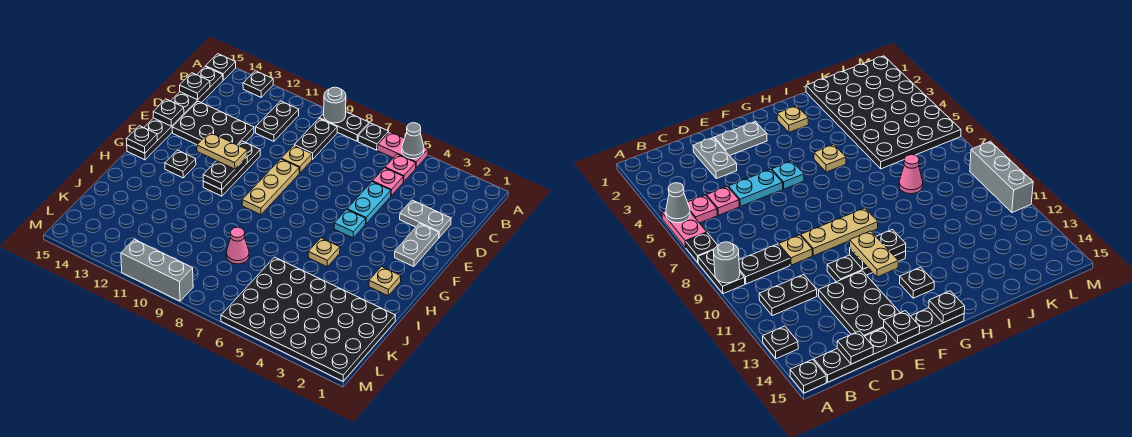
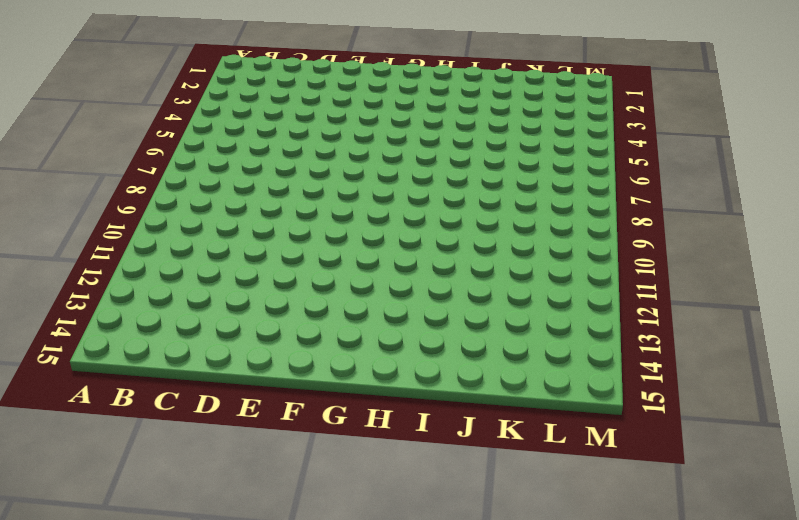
none -> pink plate A5:A6 level 1
none -> black plate A7 level 1
none -> black plate A8:A9 level 1
none -> black plate A13 level 1

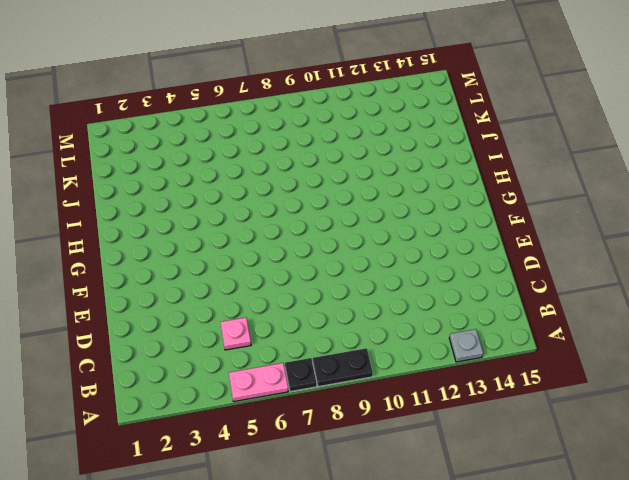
grey plate A13 level 1 -> black plate A13 level 1
none -> black plate A15 level 1
none -> pink plate B5 level 1
none -> black plate B9:C9 level 1
none -> black plate B11:C11 level 1

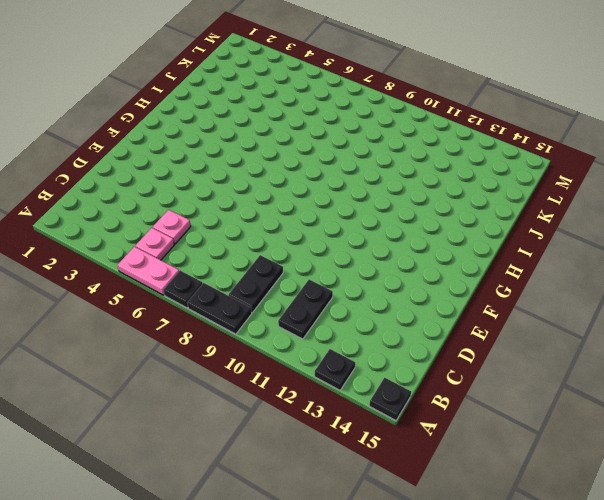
none -> black plate B15:G15 level 1
none -> grey plate D2:D3 level 1
none -> cyan plate D5:E5 level 1
none -> tan plate D9 level 1

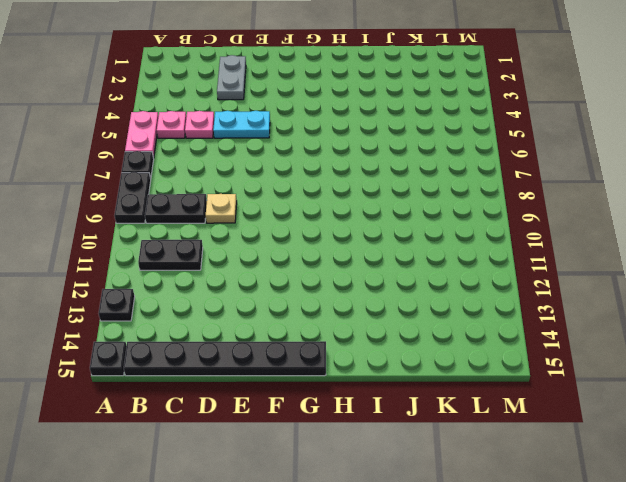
none -> black plate D12:E14 level 1
none -> grey plate E2:F2 level 1
none -> tan plate E9:G9 level 1
none -> black plate E11:G11 level 1

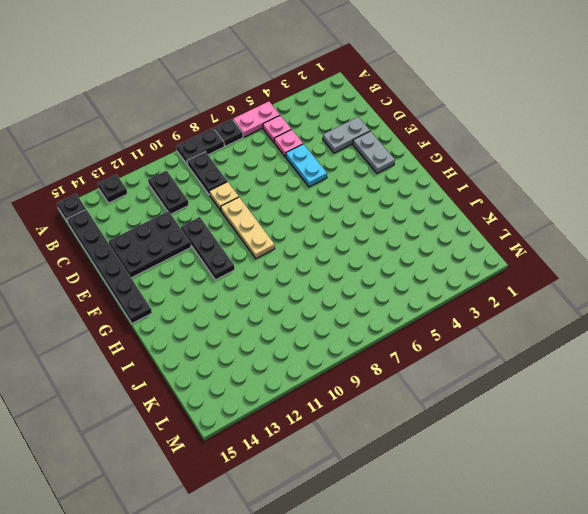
none -> cyan plate F5 level 1
none -> black plate G13 level 1
none -> tan plate H2 level 1
none -> tan plate H5 level 1

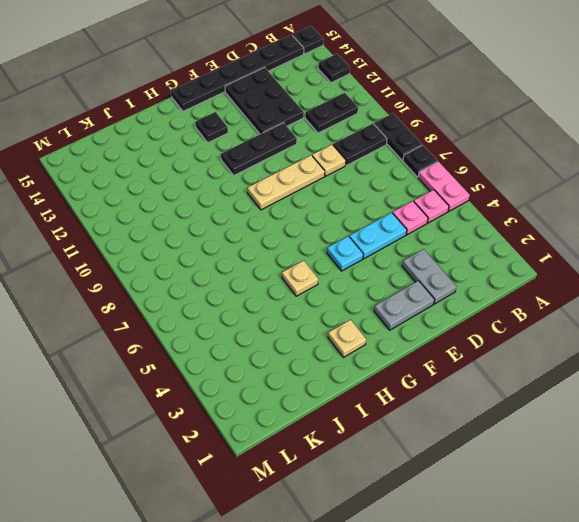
none -> black plate J1:M6 level 1
none -> pink cone J8 level 1
none -> grey brick M9:M11 level 1
none -> grey cone A5 level 2

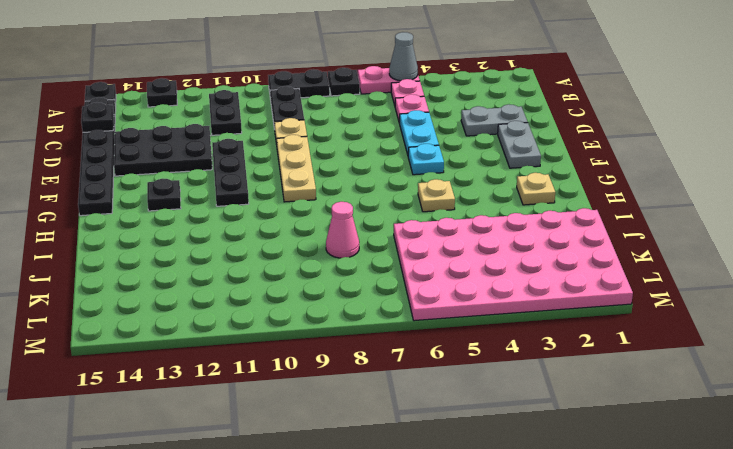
pink plate J1:M6 level 1 -> black plate J1:M6 level 1
none -> grey brick M9:M11 level 1
none -> grey round brick A9 level 2
none -> black plate E15 level 2
none -> black plate F11:G11 level 2

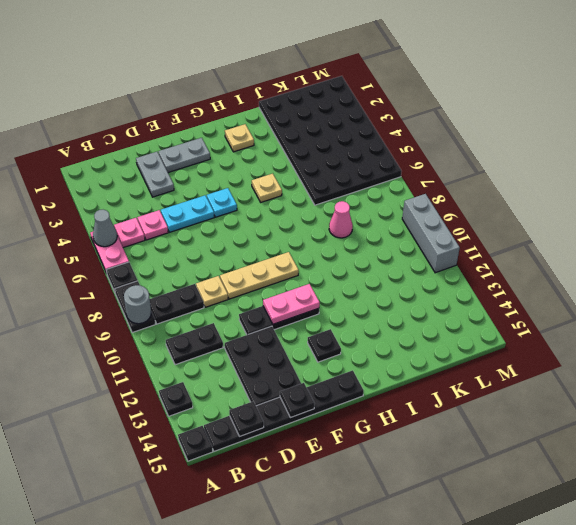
pink plate F11:G11 level 2 -> black plate F11:G11 level 2
none -> black plate G15 level 2
none -> tan plate F11:F12 level 3

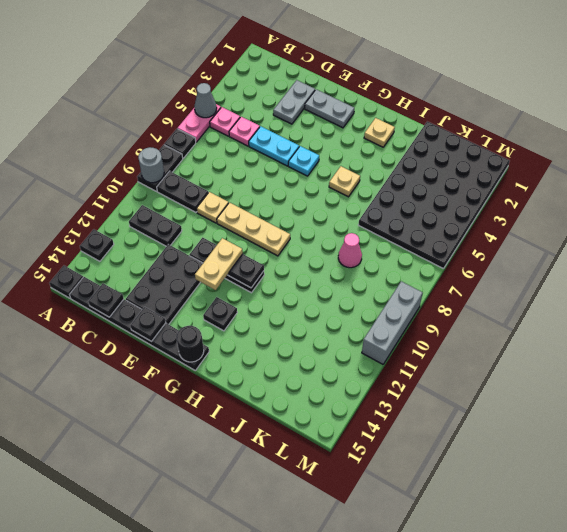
black round brick G15 level 2 -> black plate G15 level 2

